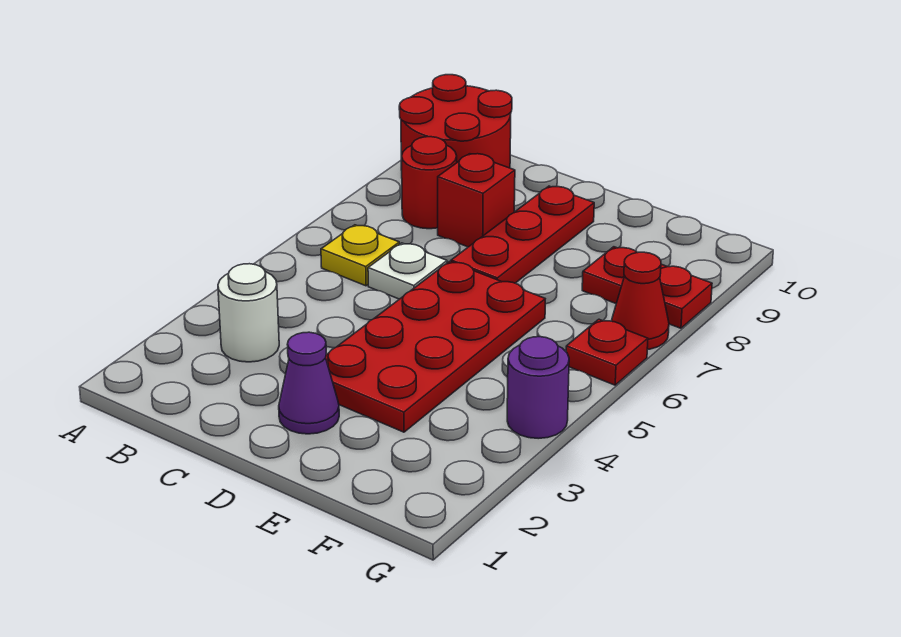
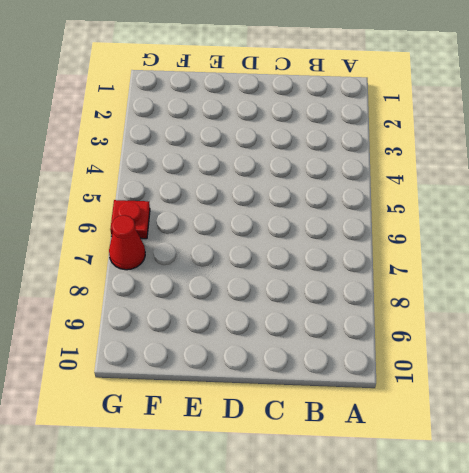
none -> red round brick A9:B10 level 1
none -> white round brick B3 level 1
none -> yellow plate B6 level 1

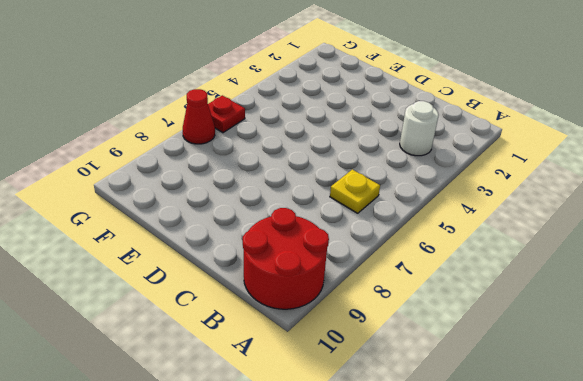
none -> red round brick B8 level 1
none -> white plate C6 level 1
none -> red brick C8 level 1

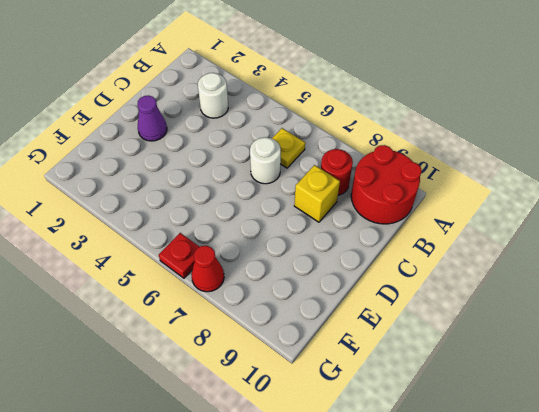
white round brick C6 level 1 -> white plate C6 level 1
yellow brick C8 level 1 -> red brick C8 level 1
none -> red plate D3:E6 level 1
none -> red plate D7:D9 level 1
none -> red plate F8:G8 level 1

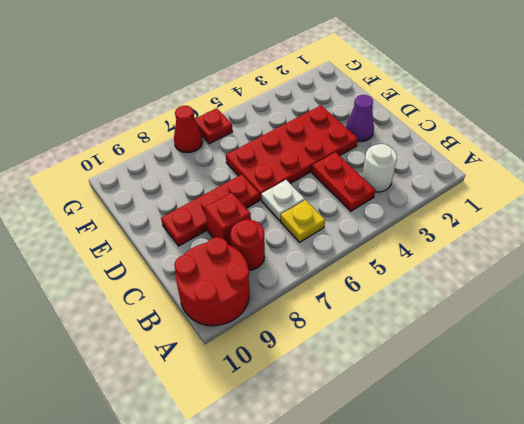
red plate B4:C4 level 1 -> red plate F8:G8 level 1
none -> purple round brick G4 level 1

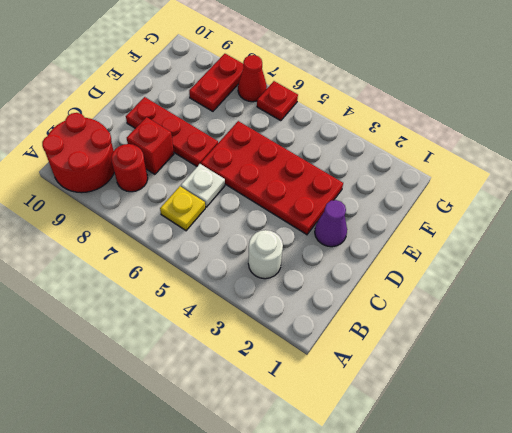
none -> purple round brick G4 level 1

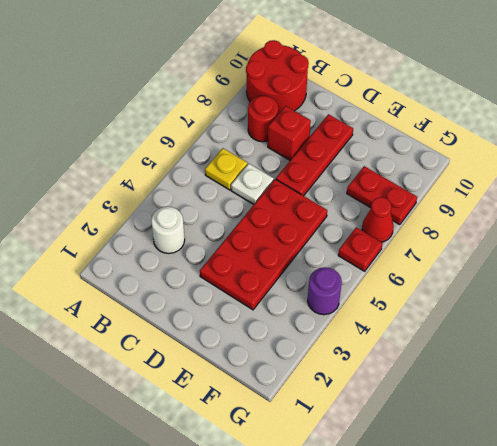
none -> purple cone D2 level 1

